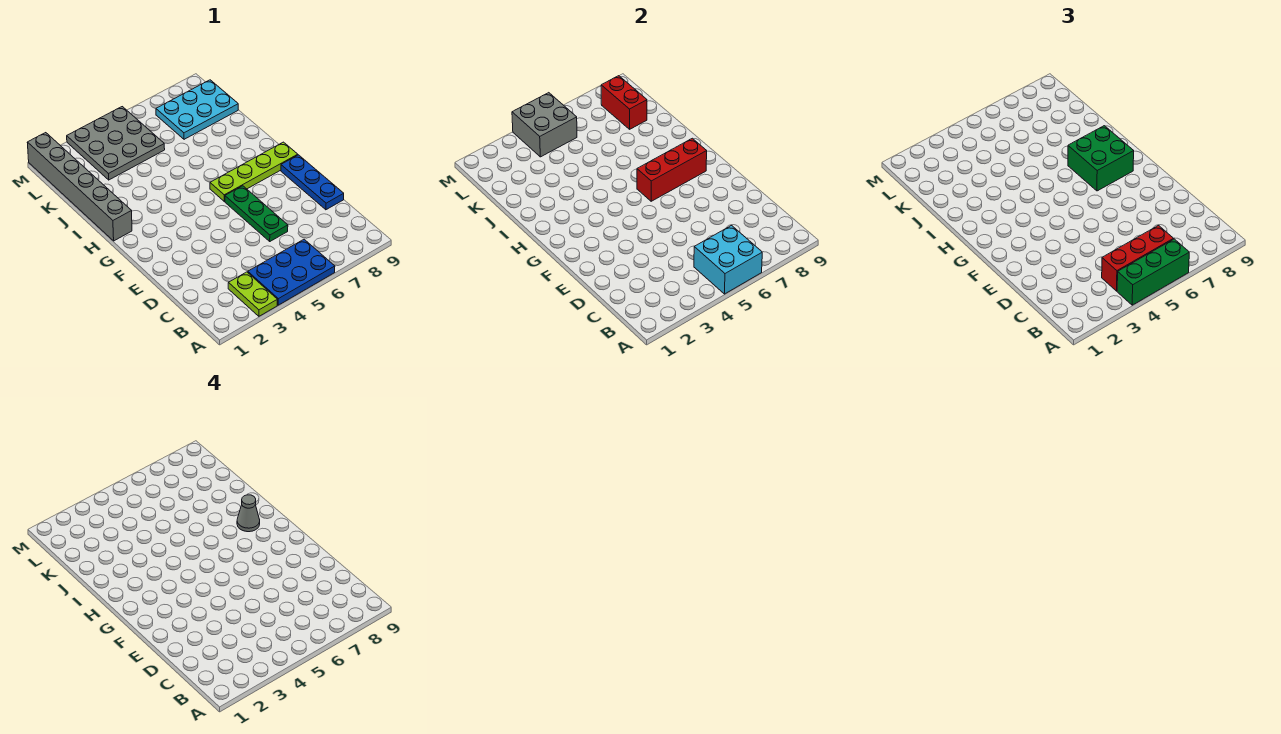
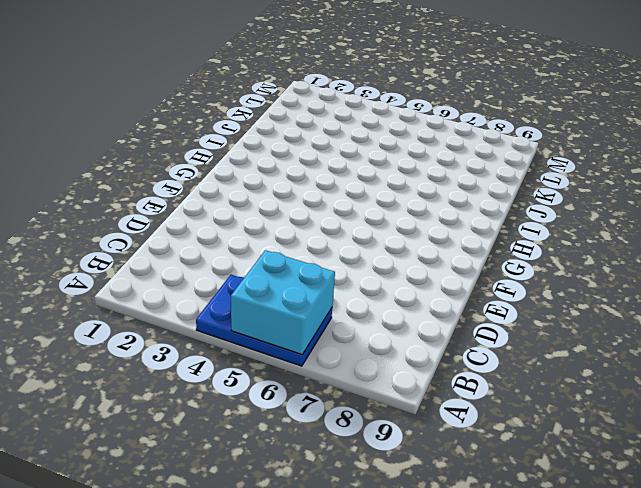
none -> lime plate A3:B3 level 1
none -> green plate D6:F6 level 1
none -> blue plate D9:F9 level 1

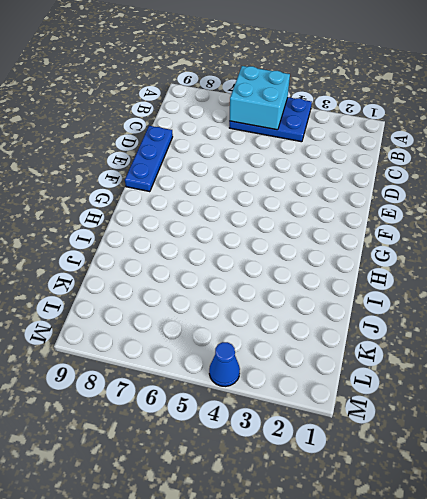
blue cone M4 level 1 -> grey plate K3:M5 level 1
none -> lime plate A3:B3 level 1
none -> green plate D6:F6 level 1
none -> lime plate G6:G9 level 1

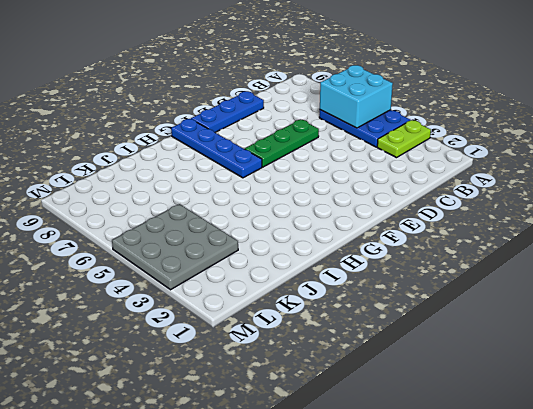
blue plate G6:G9 level 1 -> lime plate G6:G9 level 1
none -> grey brick H1:M1 level 1
none -> cyan plate K7:L9 level 1
none -> red brick G6:G8 level 2

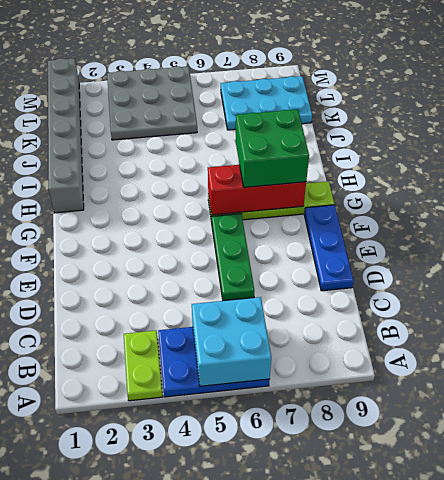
none -> red brick K8:L8 level 2
none -> grey brick L4:M5 level 2
none -> green brick A4:A6 level 3

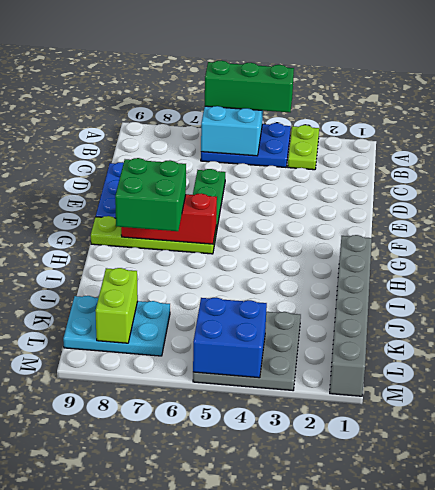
lime brick K8:L8 level 2 -> red brick K8:L8 level 2
blue brick L4:M5 level 2 -> grey brick L4:M5 level 2
none -> red brick B4:B6 level 3
none -> grey cone H8 level 4

